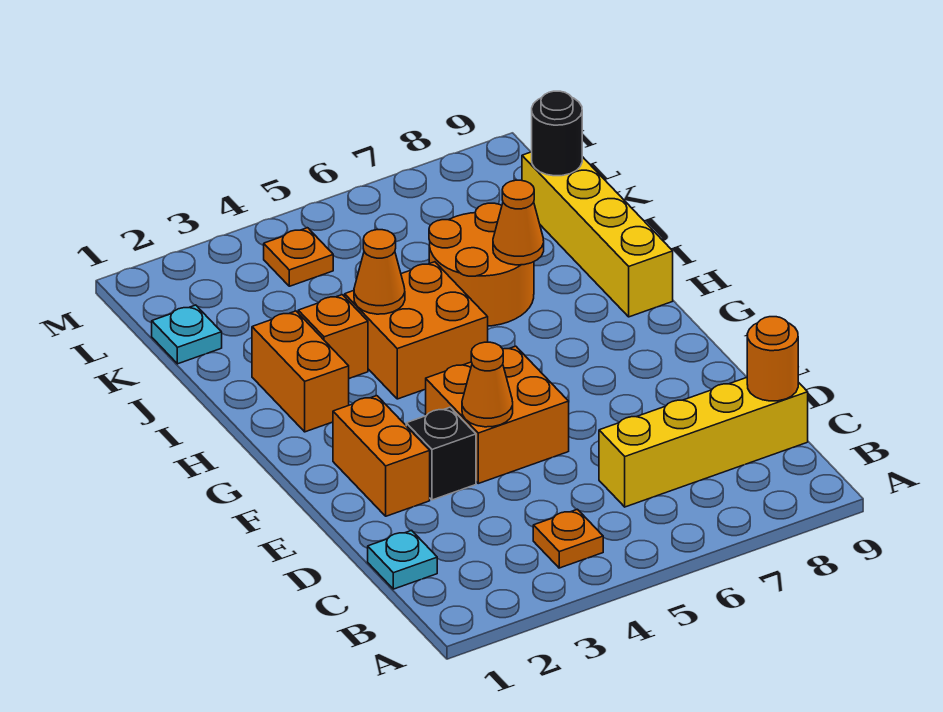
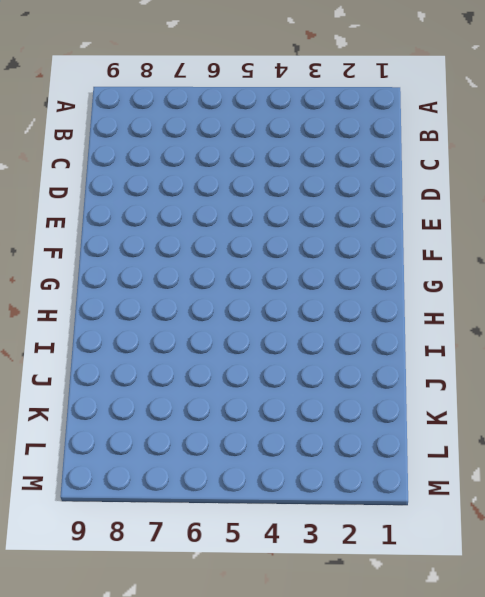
none -> orange plate B4 level 1
none -> cyan plate C1 level 1
none -> yellow brick C6:C9 level 1

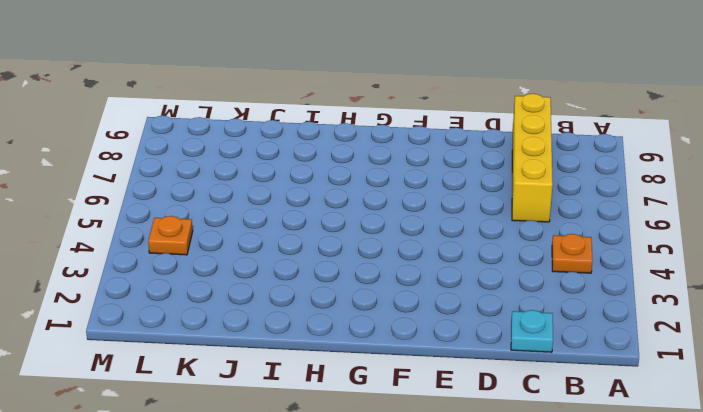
none -> orange brick E2:F2 level 1
none -> black brick E3 level 1
none -> orange brick E4:F5 level 1

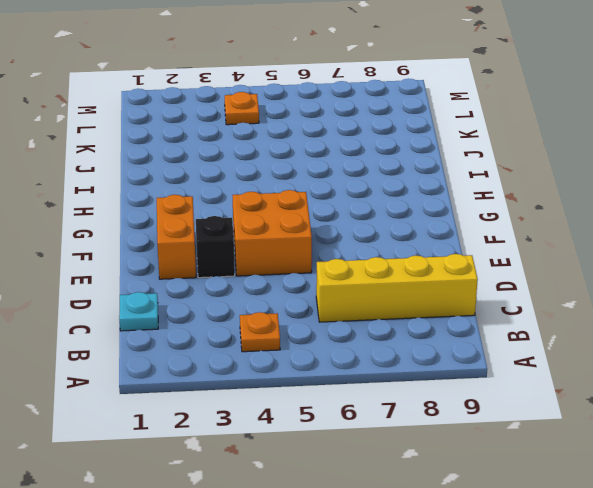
none -> orange brick H2:I2 level 1
none -> orange brick H4:I5 level 1
none -> yellow brick H9:K9 level 1

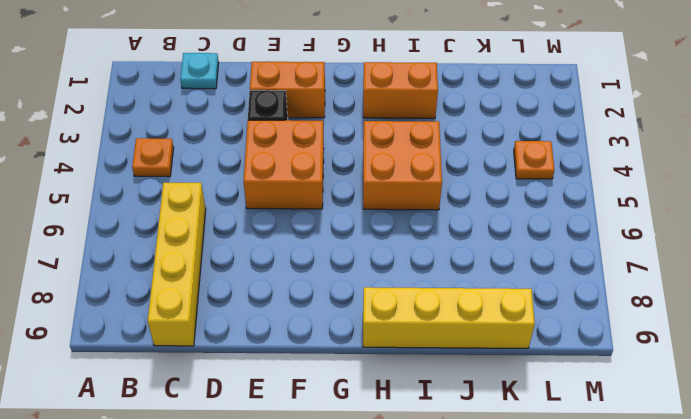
none -> orange brick I3 level 1
none -> orange round brick I6:J7 level 1
none -> cyan plate K1 level 1

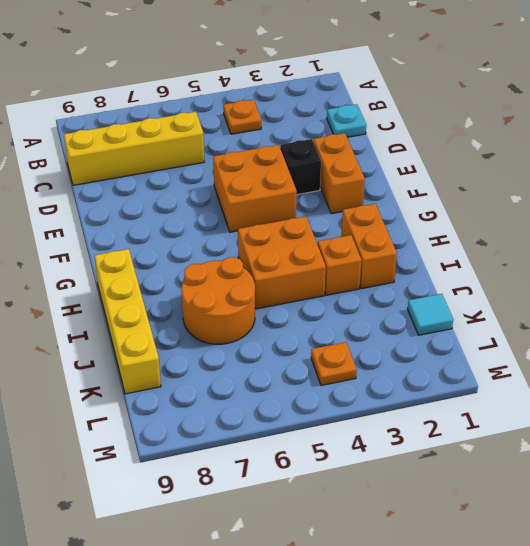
cyan tile K1 level 1 -> cyan plate K1 level 1
none -> orange round brick C9 level 2
none -> orange cone E4 level 2
none -> orange cone I4 level 2

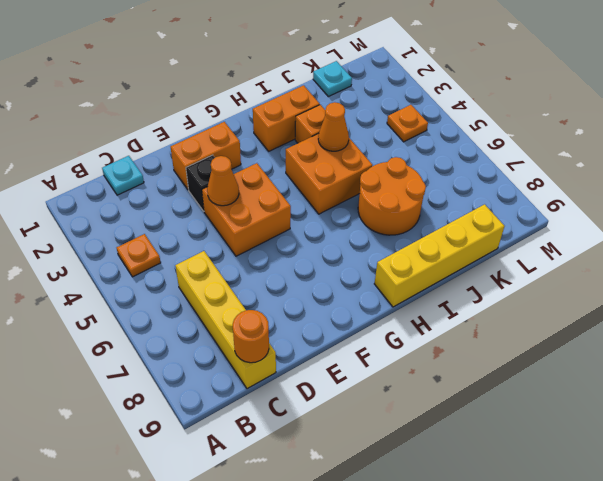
none -> orange cone I7 level 2
none -> black round brick K9 level 2

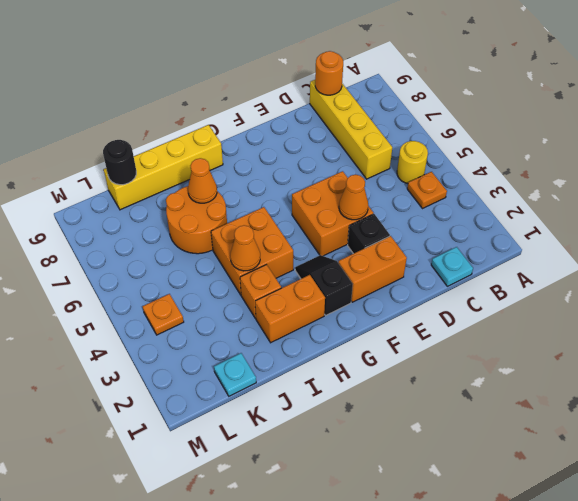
yellow round brick B5 level 1 -> none
black slope G2:G3 level 1 top 2 -> none

